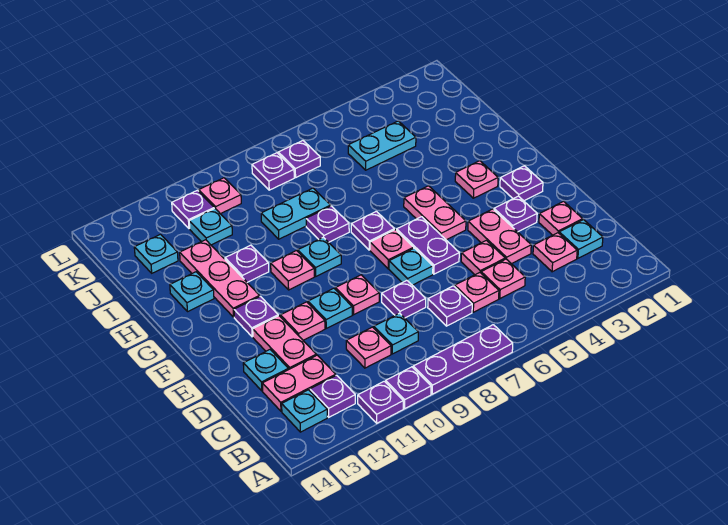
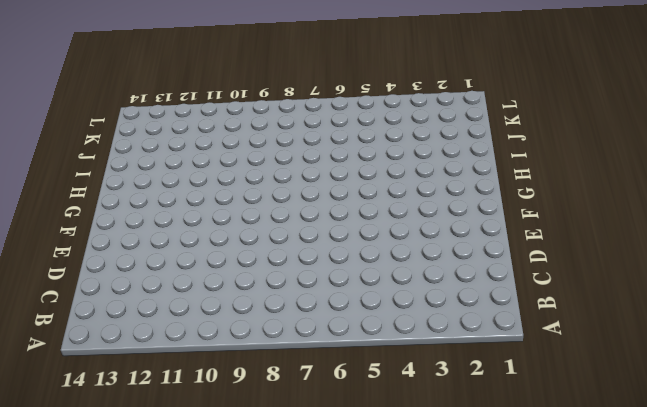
none -> purple plate A7:A9 level 1
none -> purple plate A10 level 1
none -> purple plate A11 level 1
none -> purple plate B12 level 1

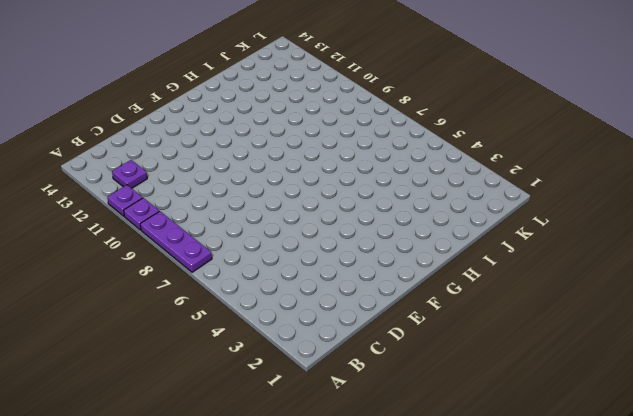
none -> cyan plate B13 level 1
none -> cyan plate C2 level 1
none -> pink plate C3 level 1
none -> pink plate C5 level 1

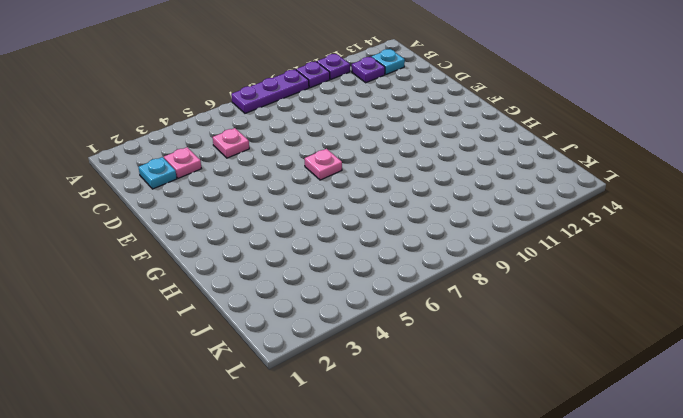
none -> pink plate C6 level 1
none -> purple plate C7 level 1
none -> cyan plate C9 level 1
none -> pink plate C10 level 1

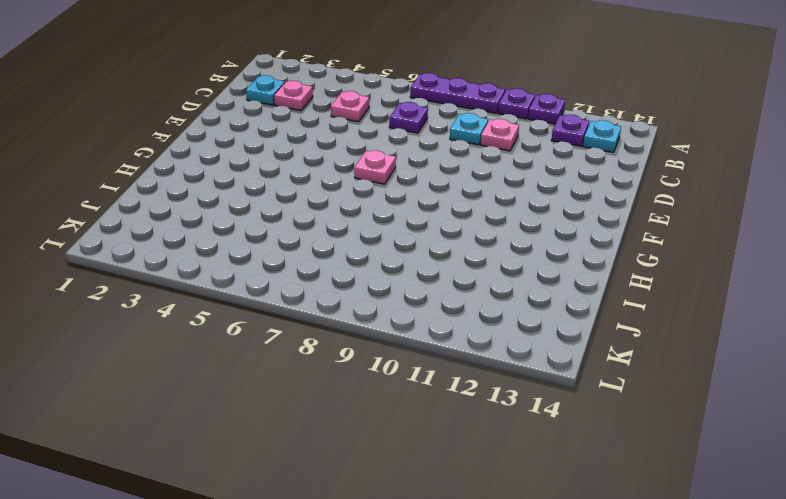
none -> pink plate C6 level 1
none -> pink plate C12:C13 level 1
none -> pink plate D2 level 1
none -> pink plate D4:E4 level 1

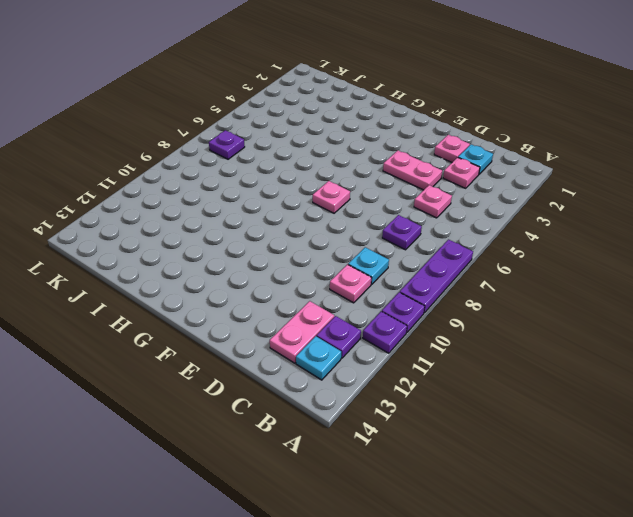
none -> pink plate C6 level 1
none -> pink plate D5 level 1
none -> purple plate D8 level 1
none -> pink plate D12:E12 level 1

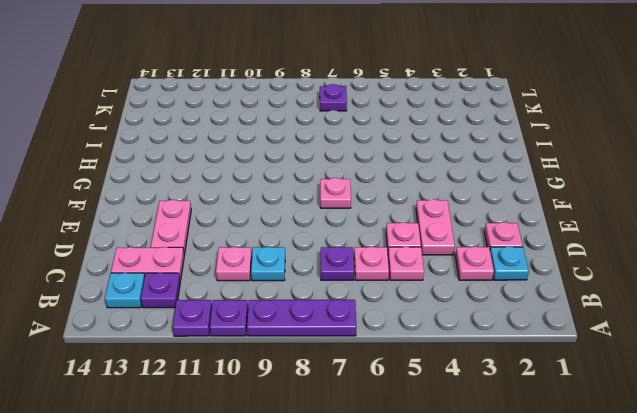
none -> purple plate D8 level 1
none -> cyan plate D13 level 1
none -> purple plate E3 level 1
none -> purple plate E6:F6 level 1

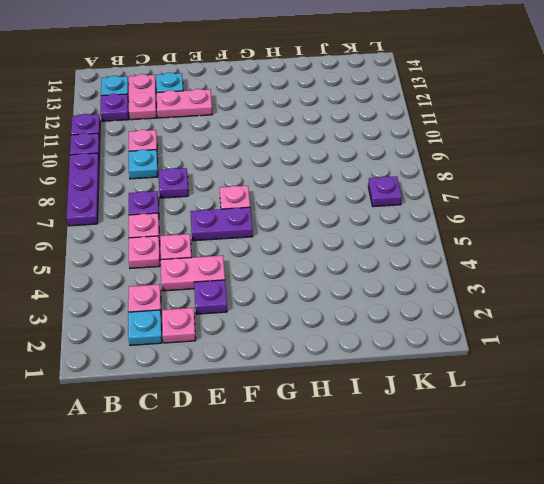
none -> cyan plate E7 level 1
none -> pink plate E9 level 1
none -> cyan plate E10 level 1
none -> pink plate E11 level 1

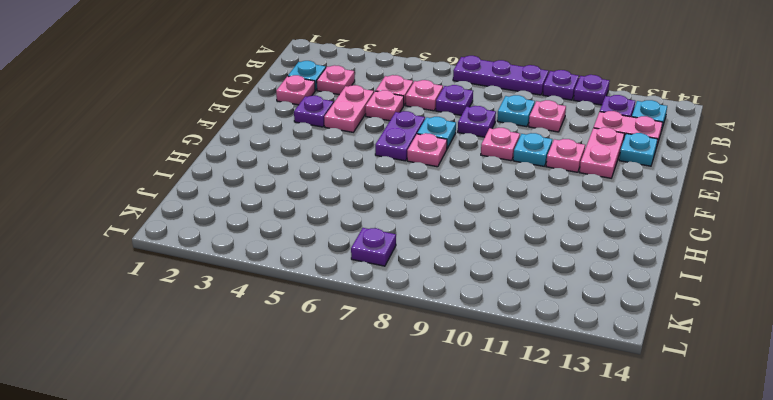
none -> purple plate F2 level 1
none -> pink plate F5:G5 level 1
none -> purple plate F12 level 1
none -> pink plate G3 level 1

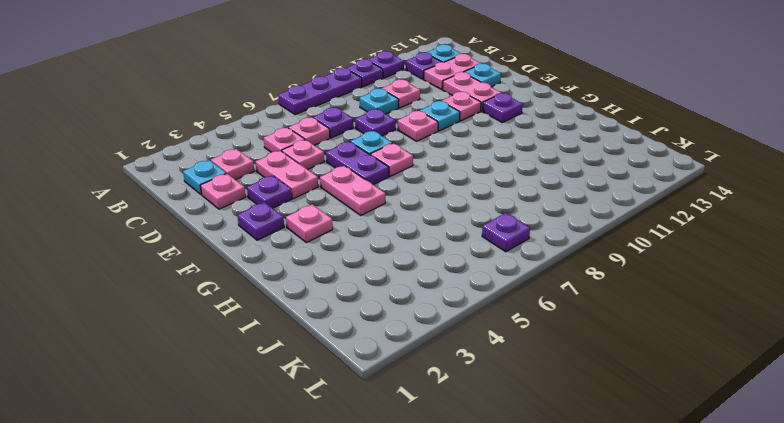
none -> purple plate G7 level 1
none -> cyan plate G9 level 1
none -> pink plate G10 level 1
none -> pink plate G12:I12 level 1

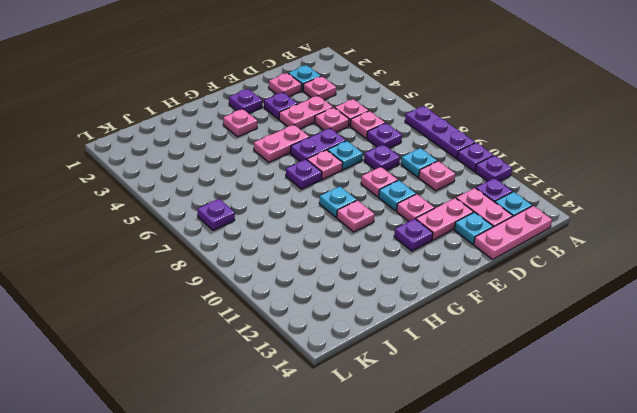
pink plate B14:D14 level 1 -> pink plate G12:I12 level 1
none -> purple plate H8 level 1
none -> purple plate H11 level 1
none -> cyan plate H13 level 1
none -> cyan plate I8:I9 level 1

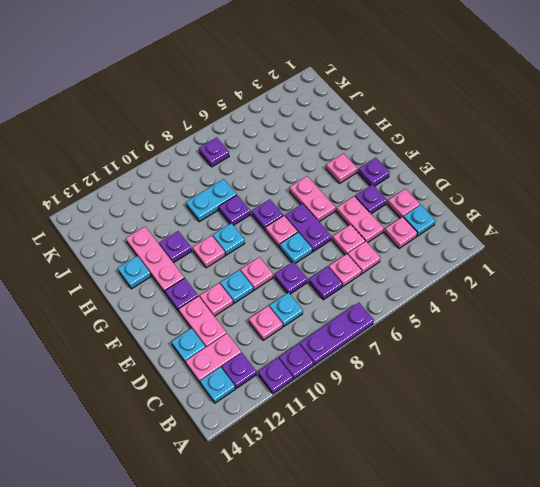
none -> cyan plate J4:J5 level 1
none -> cyan plate J11 level 1
none -> cyan plate J13 level 1
none -> purple plate K8 level 1

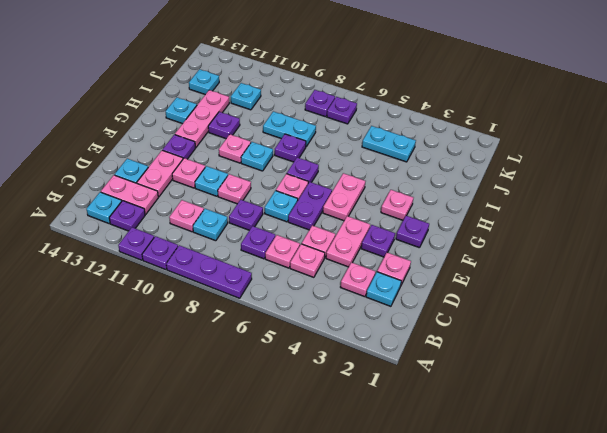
none -> pink plate K10 level 1
none -> purple plate K11 level 1

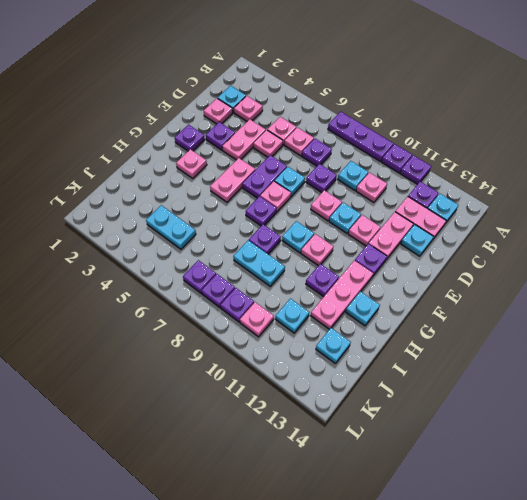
purple plate K9 level 1 -> purple plate K11 level 1

